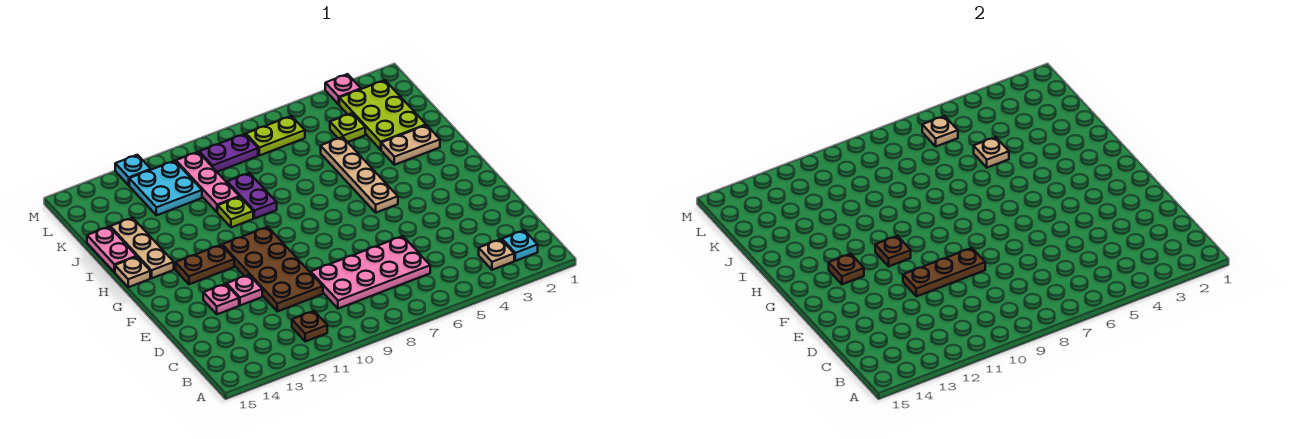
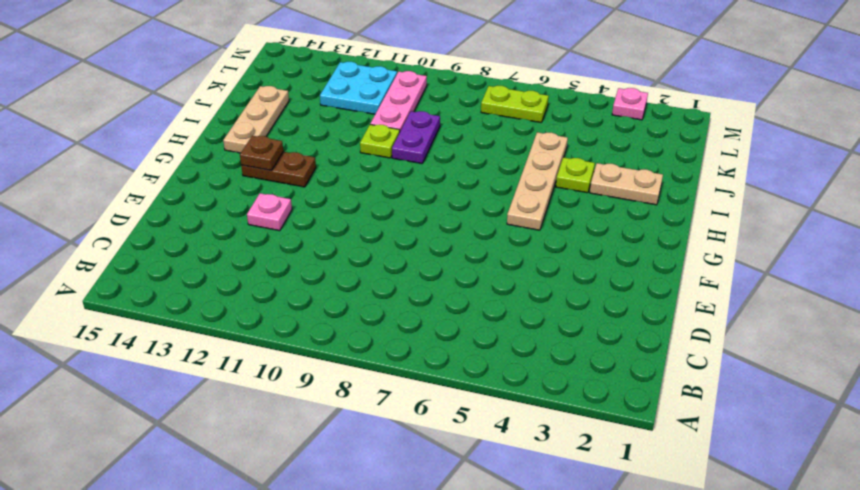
lime plate I4 level 1 -> lime plate K4 level 1
none -> cyan plate B2 level 1
none -> tan plate B3 level 1
none -> brown plate B11 level 1

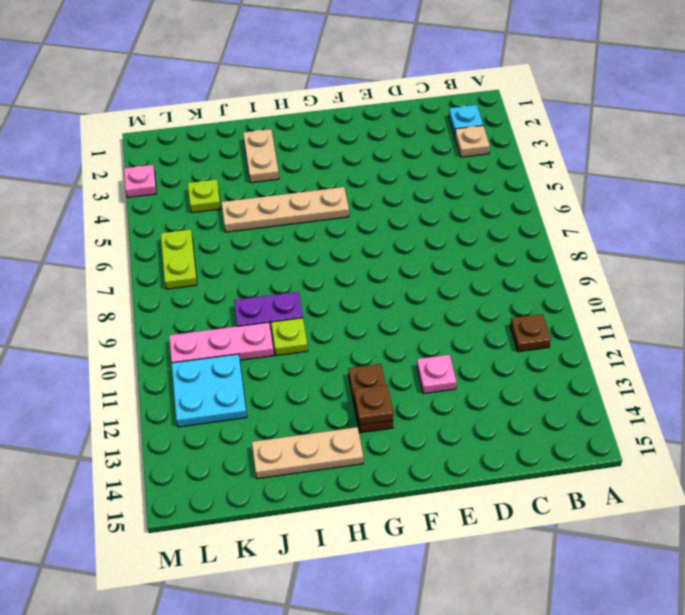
none -> pink plate C6:D9 level 1
none -> brown plate D10:G11 level 1
none -> pink plate E13 level 1

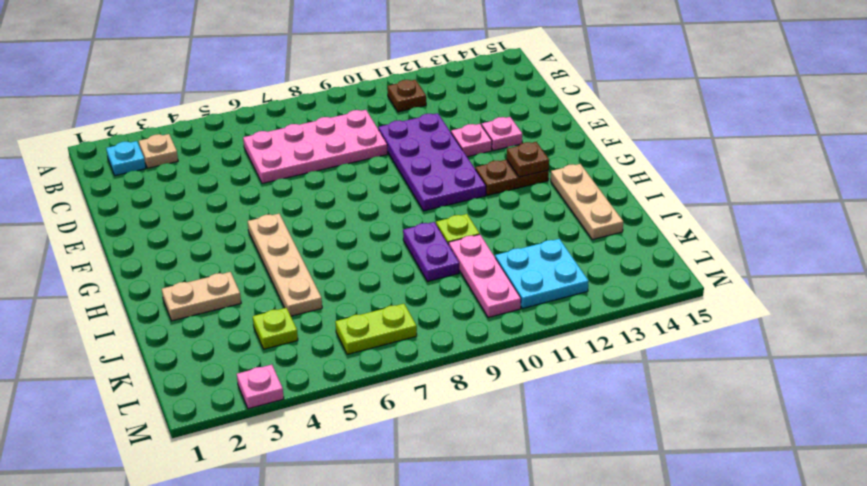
purple plate D10:G11 level 1 -> brown plate D10:G11 level 1
none -> tan plate H15 level 1
none -> pink plate I15:J15 level 1
none -> lime plate J2:L3 level 1

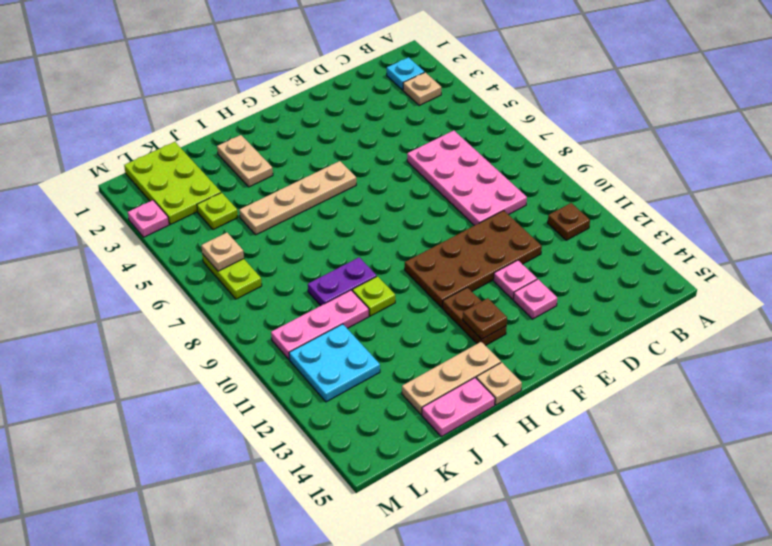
lime plate K1:L3 level 1 -> lime plate J2:L3 level 1
none -> purple plate L8:L9 level 1
none -> cyan plate M12 level 1
none -> brown plate E9:E11 level 2

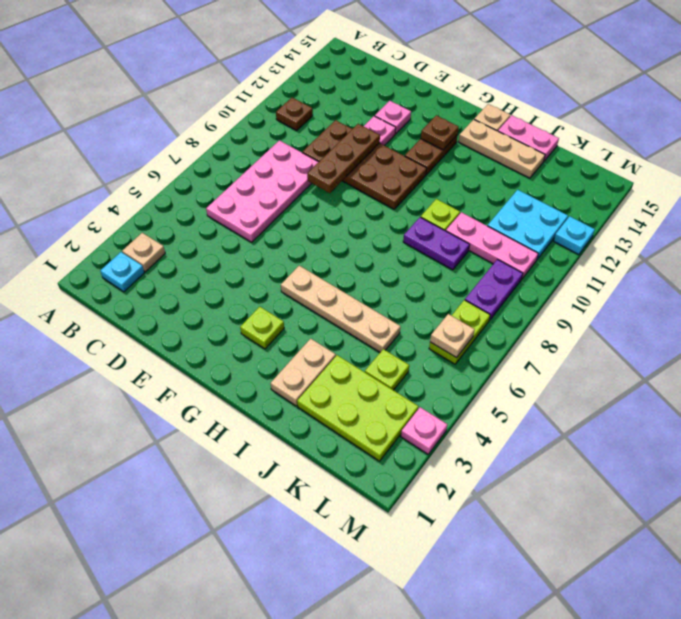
lime plate G3 level 1 -> none
none -> brown plate G11 level 2
none -> tan plate J5 level 2

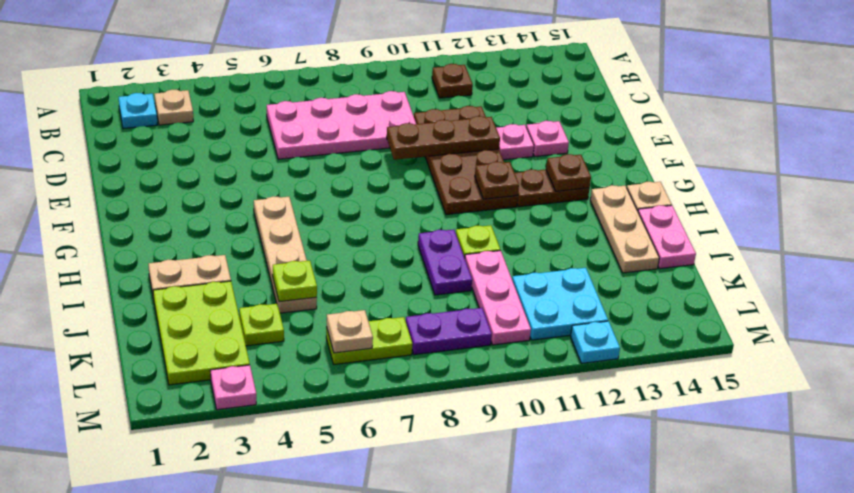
lime plate J5 level 2 -> tan plate J5 level 2

